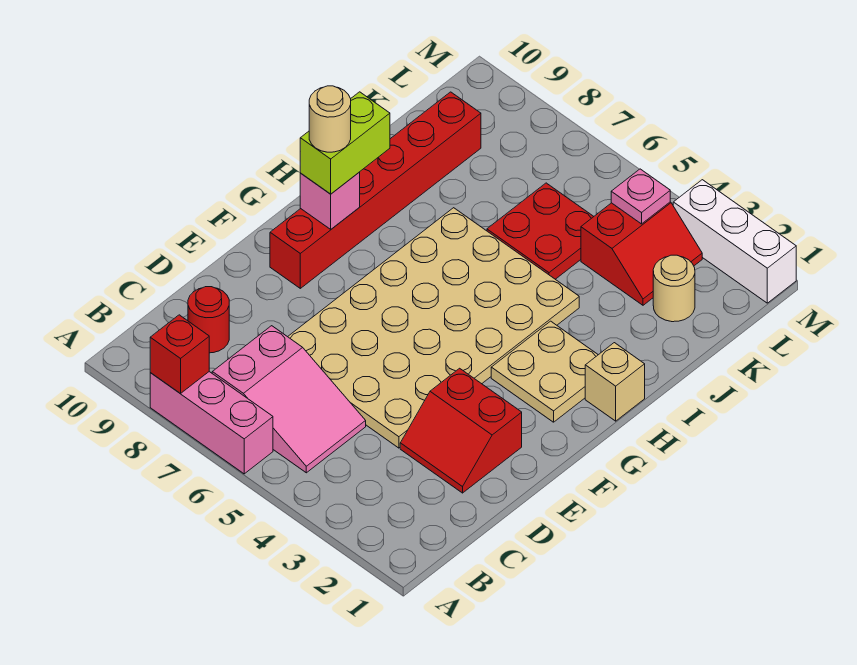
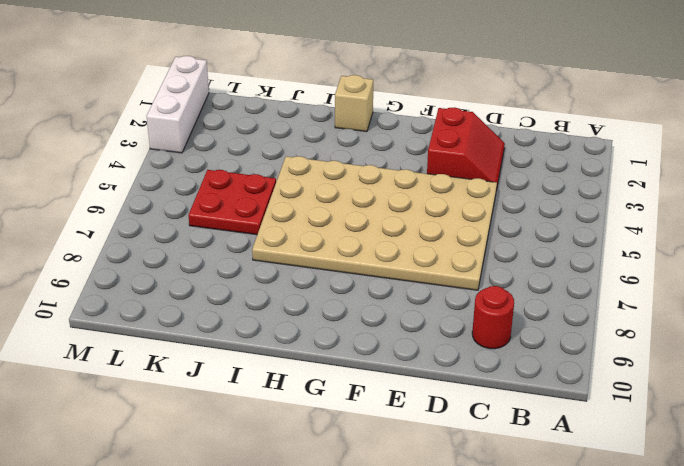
none -> pink brick A6:A8 level 1
none -> pink slope B5:C7 level 1 top 7
none -> red brick F9:K9 level 1

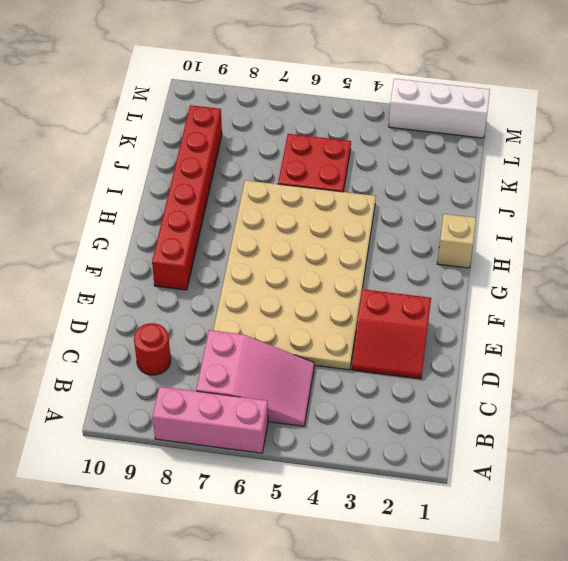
none -> tan plate G2:H3 level 1
none -> tan round brick K2 level 1
none -> red slope K3:L4 level 1 top 4

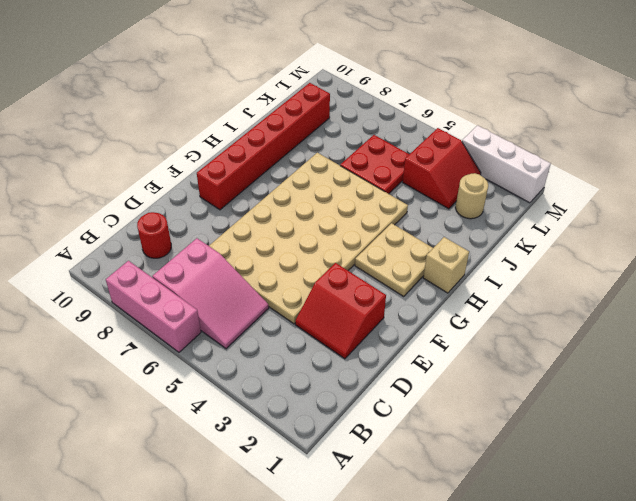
none -> red brick A8 level 2
none -> pink brick G9 level 2
none -> pink plate L4 level 2

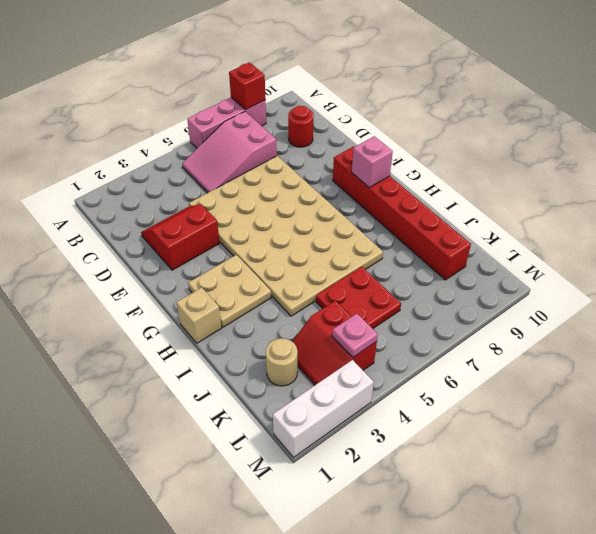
none -> lime brick G9:H9 level 3
none -> tan round brick G9 level 4

